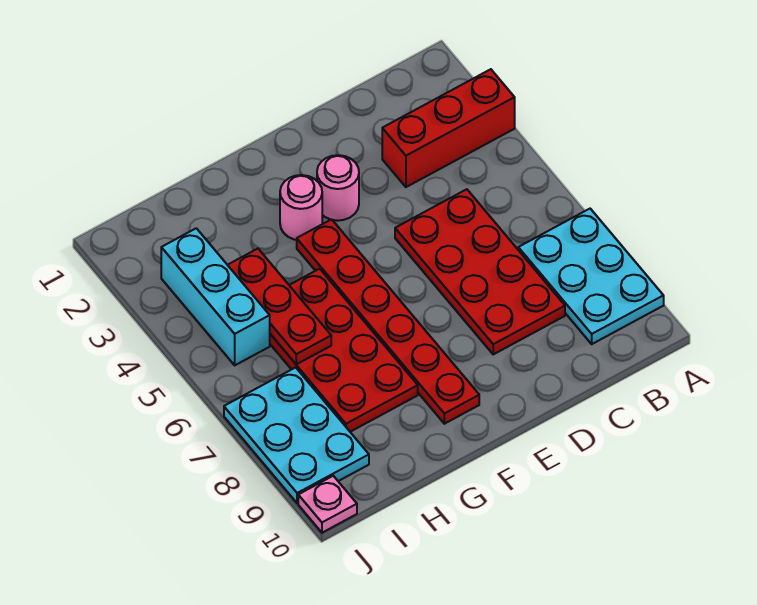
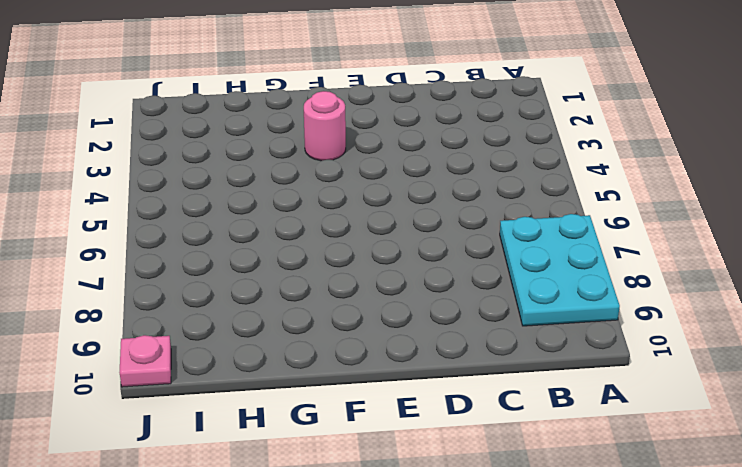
none -> red brick A3:C3 level 1
none -> red plate C5:D8 level 1

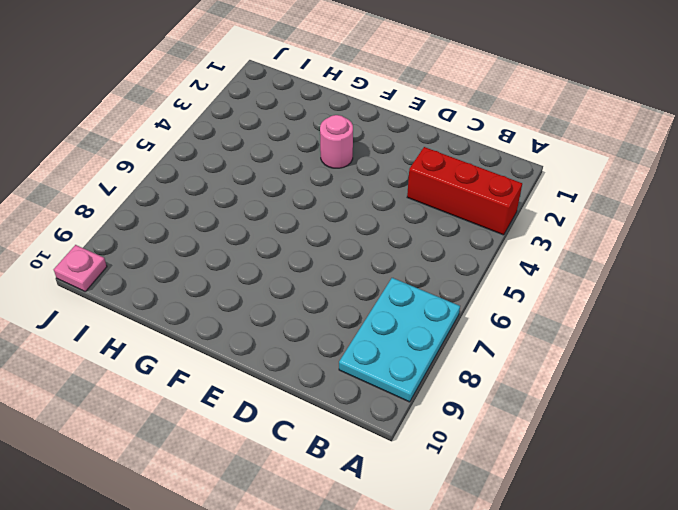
none -> red plate C5:D8 level 1
none -> pink round brick E3 level 1

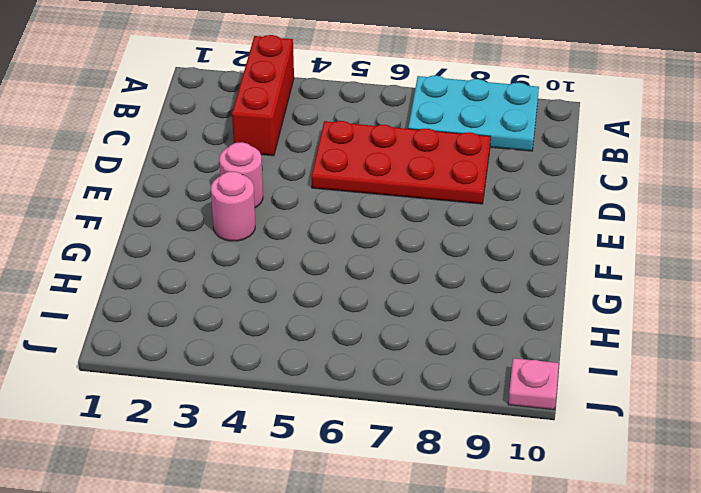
none -> red plate F4:F9 level 1
none -> red plate G5:H8 level 1

